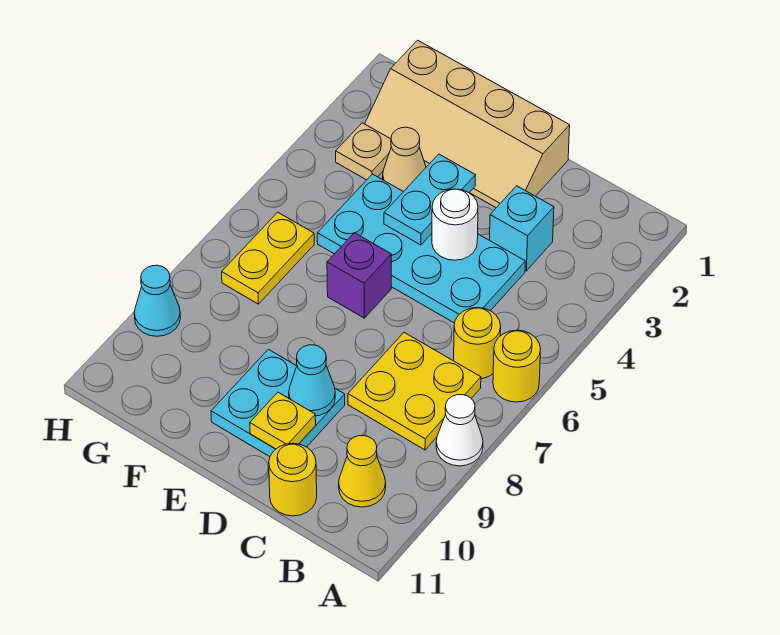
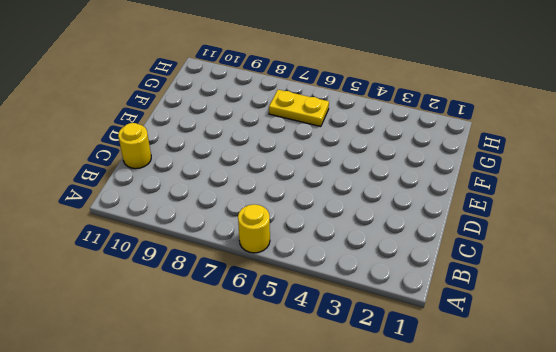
none -> white cone A8 level 1
none -> yellow round brick B6 level 1
none -> yellow plate B7:C8 level 1

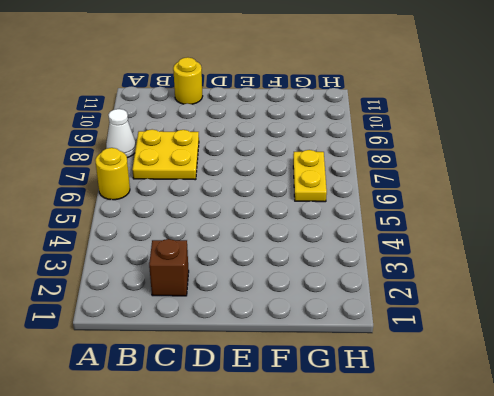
brown brick C2 level 1 -> none
none -> yellow round brick B6 level 1
none -> yellow cone B10 level 1
none -> cyan brick C3 level 1

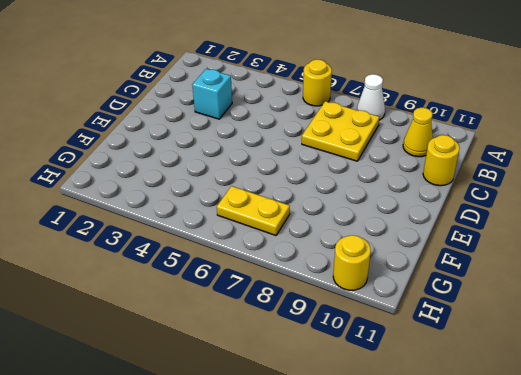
yellow round brick H10 level 1 -> yellow round brick B6 level 1
none -> cyan plate C4:F5 level 1
none -> tan slope D1:G2 level 1 top 1
none -> cyan plate D9:E10 level 1

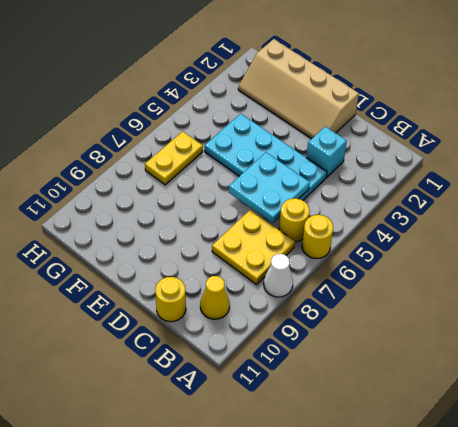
cyan plate C5:D6 level 2 -> cyan plate D9:E10 level 1
none -> purple brick E6 level 1
none -> tan cone F3 level 1
none -> tan plate G3 level 1

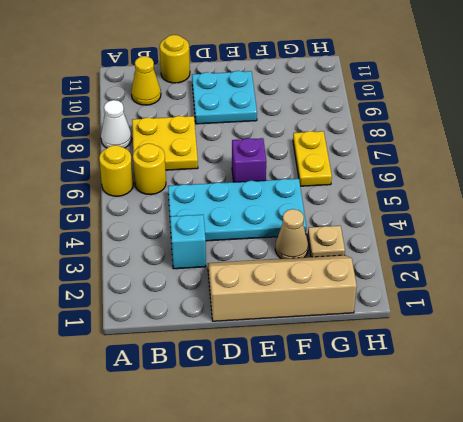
none -> cyan cone H9 level 1
none -> white round brick D4 level 2
none -> cyan cone D9 level 2

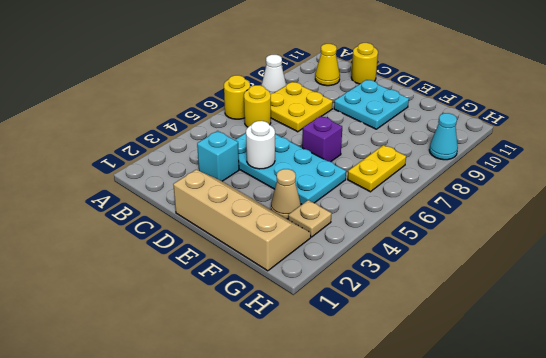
none -> cyan cone D9 level 2
none -> yellow plate D10 level 2
none -> cyan plate E3:E4 level 2

